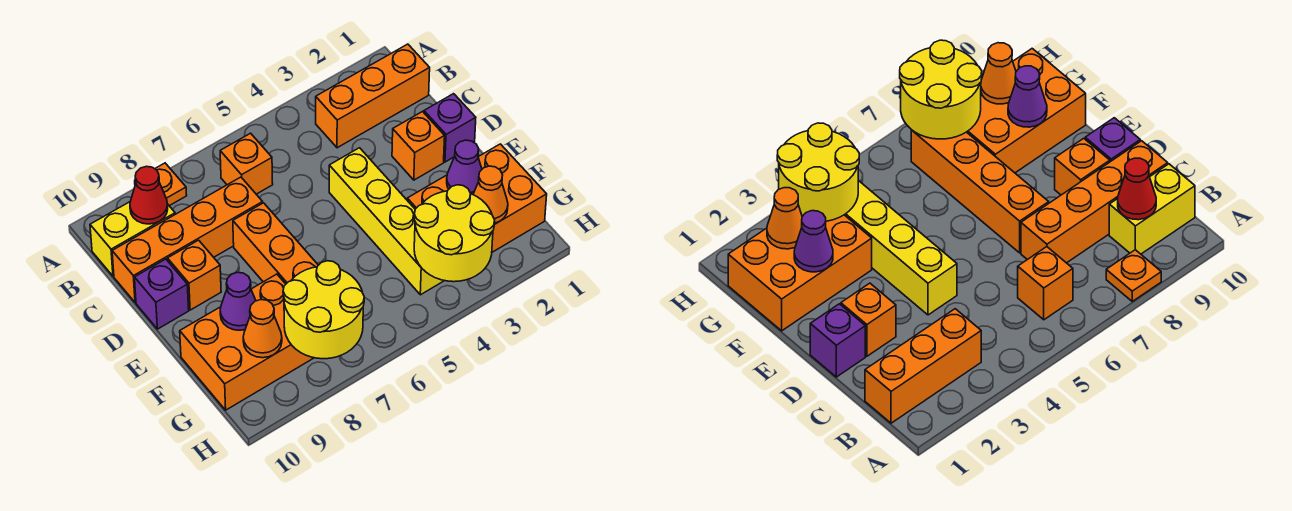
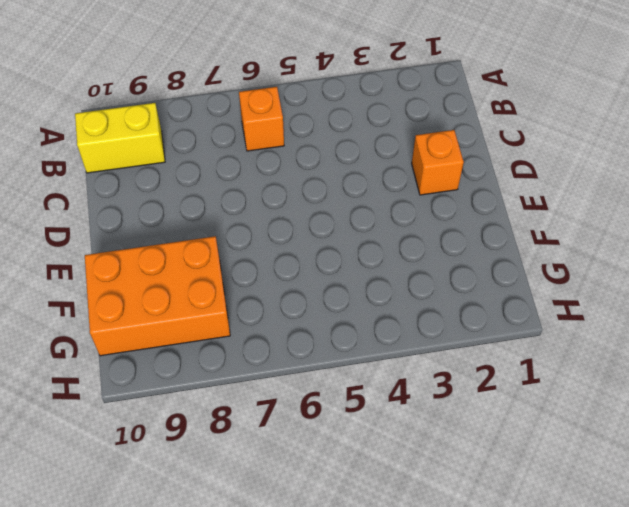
none -> orange plate A8 level 1
none -> orange brick B1:B3 level 1
none -> orange brick C7:C10 level 1

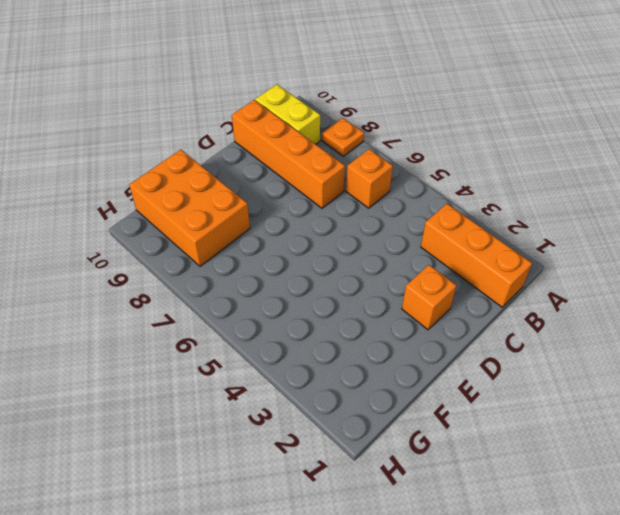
none -> purple brick D1 level 1
none -> yellow brick D4:G4 level 1
none -> orange brick D7:G7 level 1

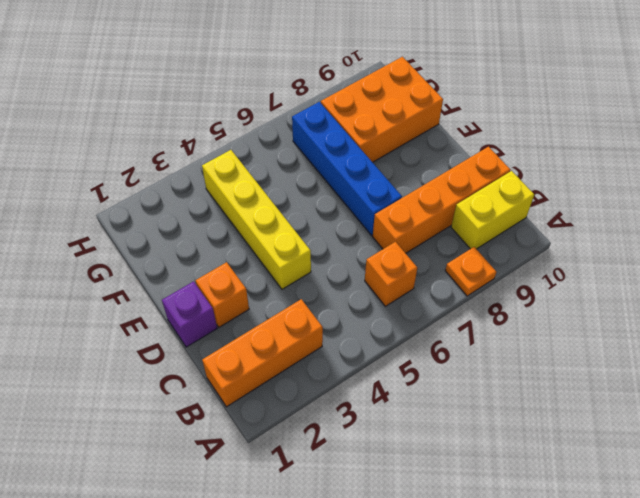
blue brick D7:G7 level 1 -> orange brick D7:G7 level 1
none -> orange brick D9 level 1
none -> purple brick D10 level 1
none -> orange brick F1:G3 level 1

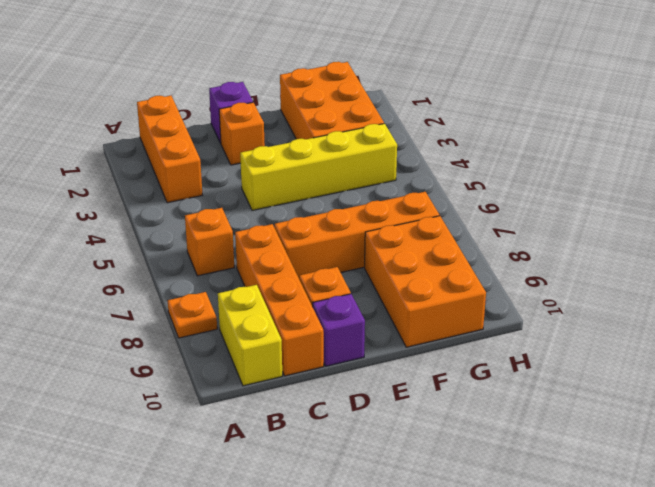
none -> red cone B9 level 2
none -> purple cone F2 level 2
none -> purple cone F9 level 2

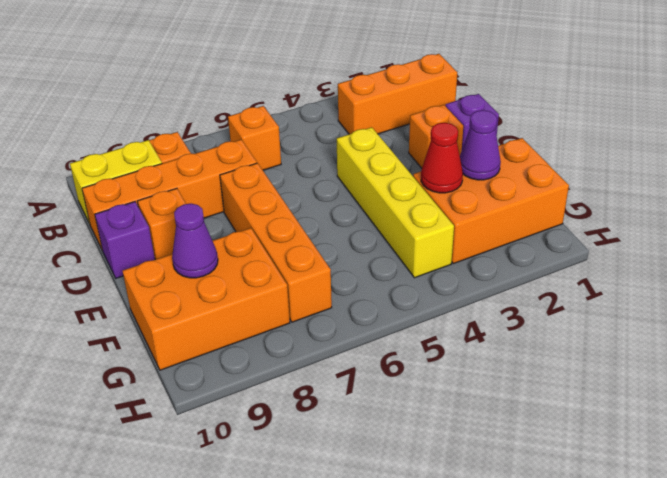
red cone F3 level 2 -> red cone B9 level 2
none -> orange cone G2 level 2
none -> yellow round brick G3:H4 level 2
none -> yellow round brick G7:H8 level 2

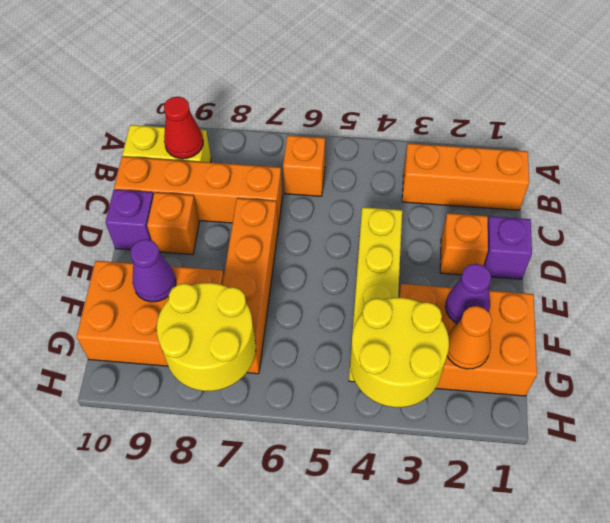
none -> orange plate A8 level 1
none -> orange cone G9 level 2

